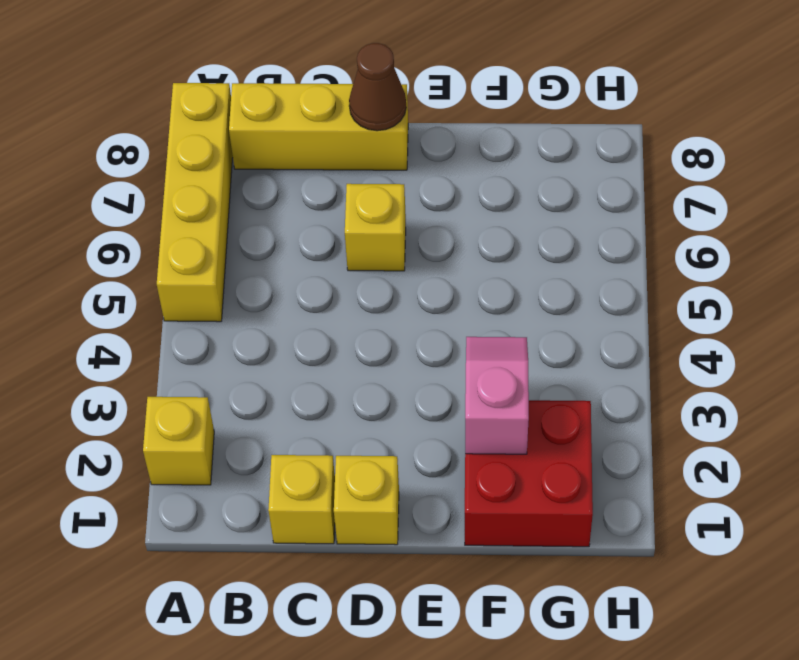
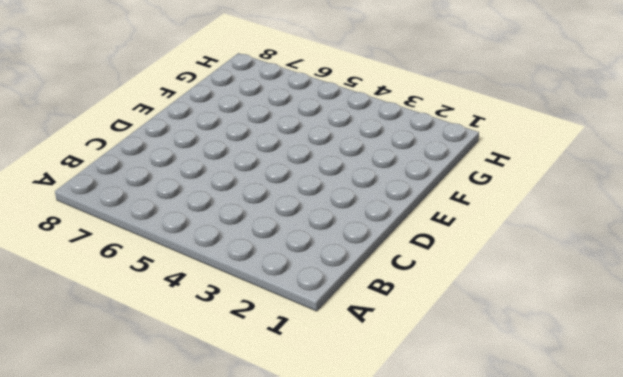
none -> yellow brick A2 level 1
none -> yellow brick A5:A8 level 1

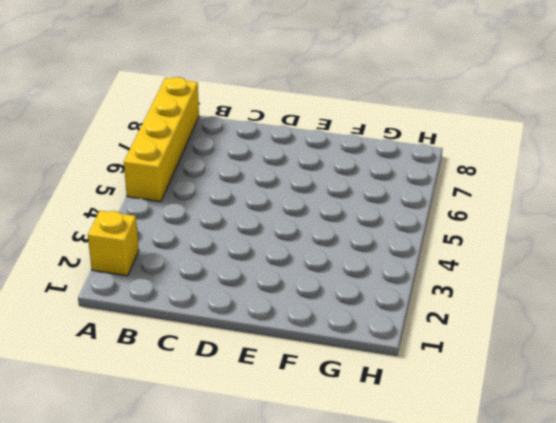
none -> yellow brick B8:D8 level 1
none -> yellow brick C1 level 1

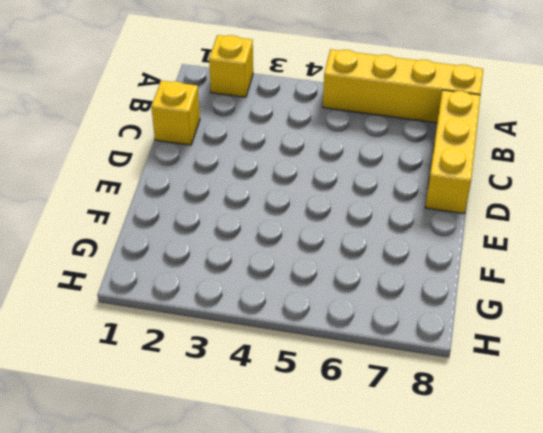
none -> yellow brick D1 level 1
none -> yellow brick D6 level 1

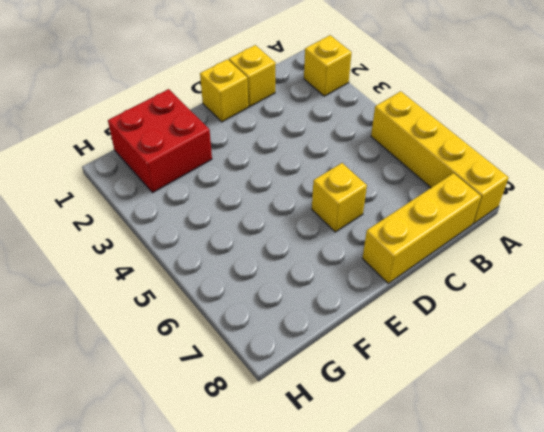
none -> brown cone D8 level 2
none -> pink slope F2:F3 level 2 top 2

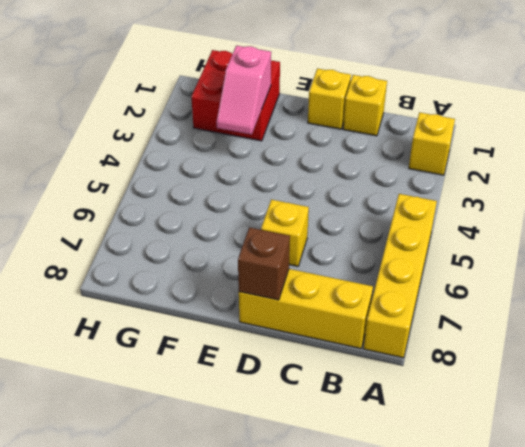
brown brick D8 level 2 -> brown cone D8 level 2

